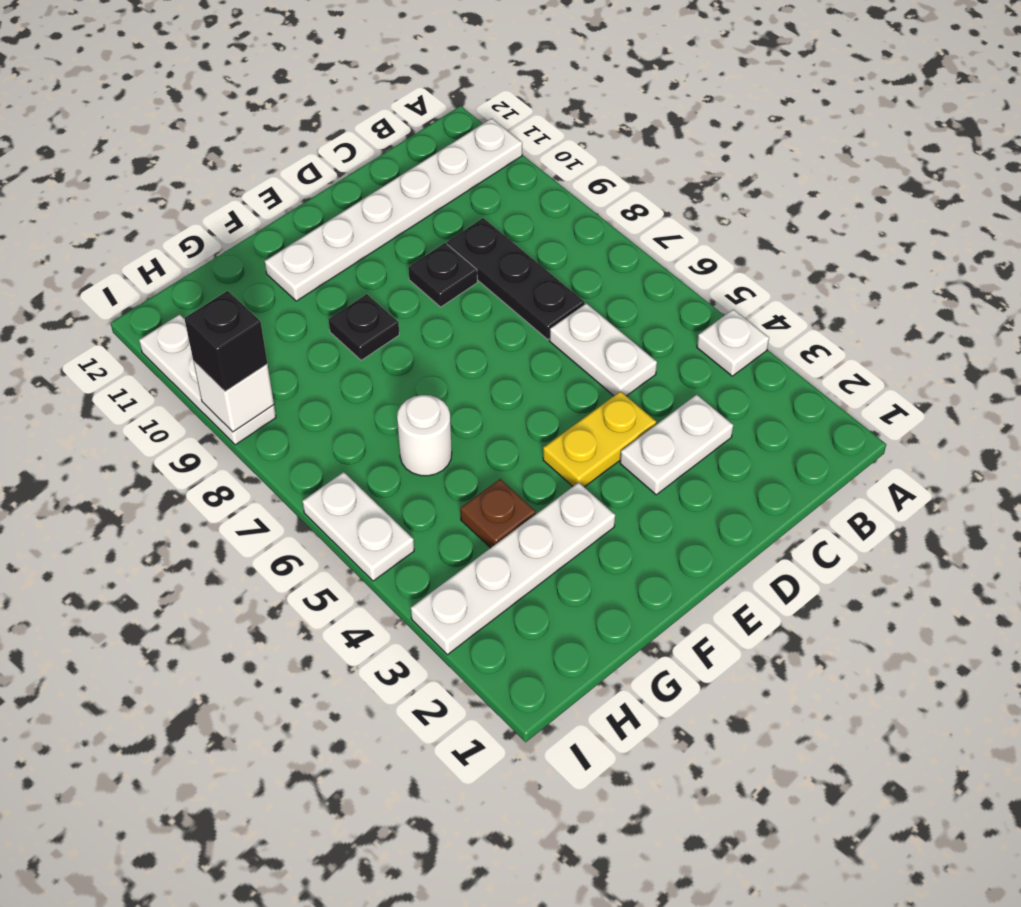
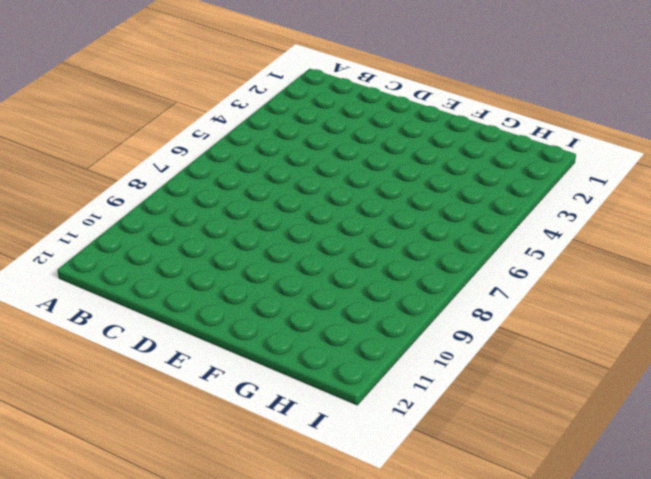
none -> white plate A4 level 1
none -> white plate A11:F11 level 1
none -> white plate C3:D3 level 1

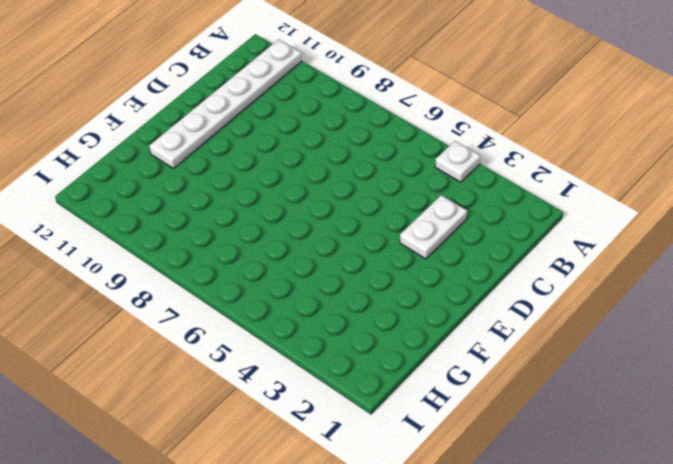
none -> white plate C5:C6 level 1
none -> black plate C7:C9 level 1
none -> yellow plate D4:E4 level 1

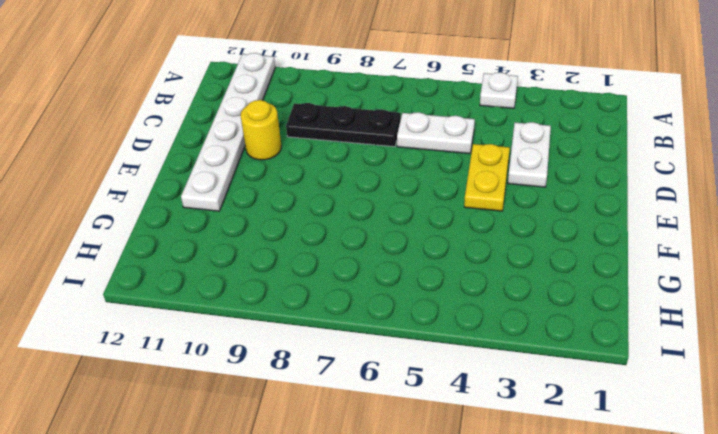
yellow round brick D10 level 1 -> none
none -> black plate D9 level 1
none -> white plate F3:I3 level 1
none -> black plate F9 level 1

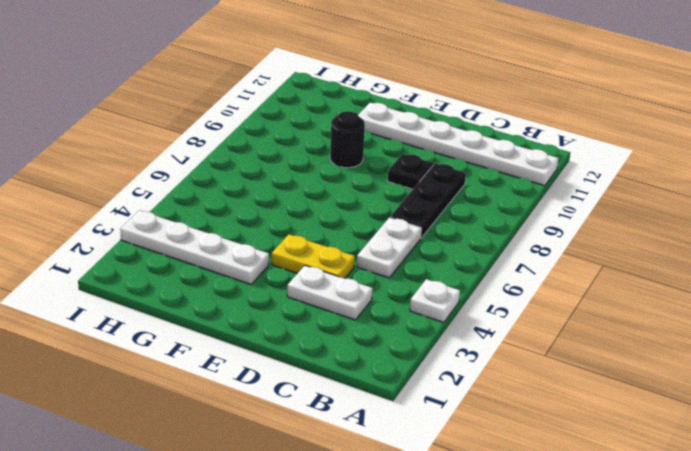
black round brick F9 level 1 -> black plate F9 level 1
none -> brown plate G4 level 1
none -> white round brick G6 level 1
none -> white plate I5:I6 level 1

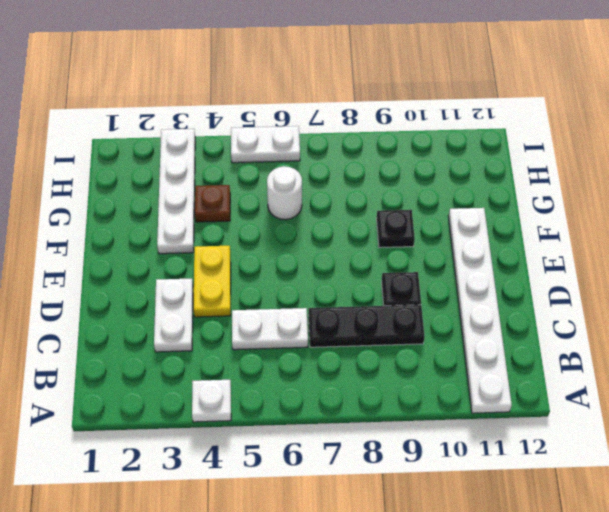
none -> white plate I9:I11 level 1
none -> white brick I9 level 2
none -> black brick I9 level 3

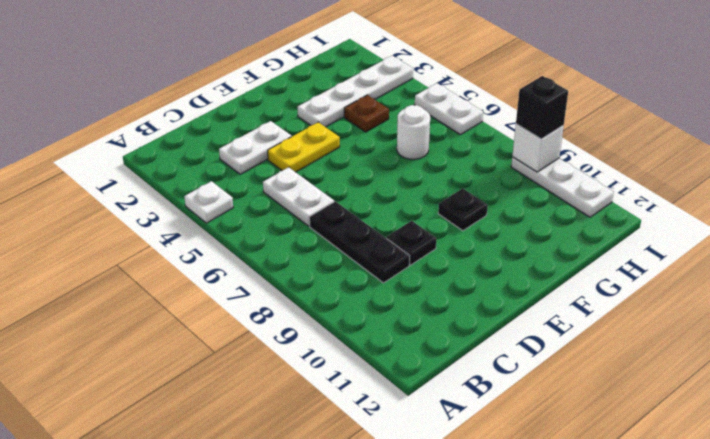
none -> white plate A11:F11 level 1

